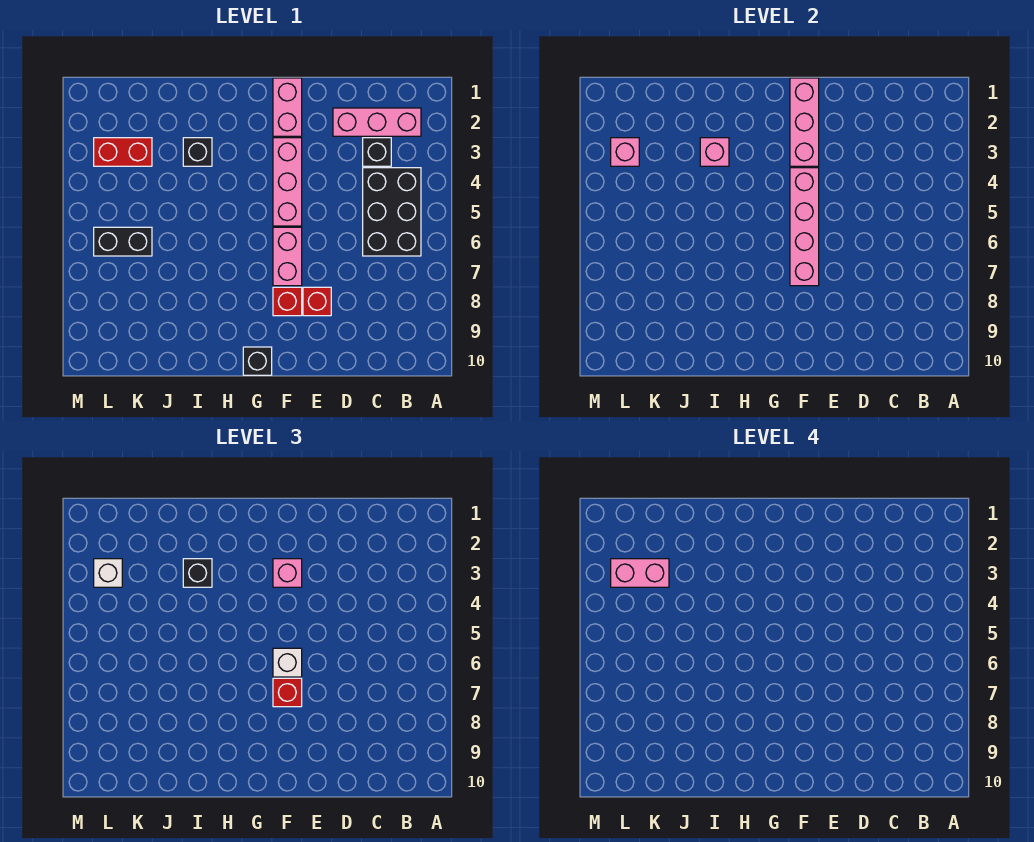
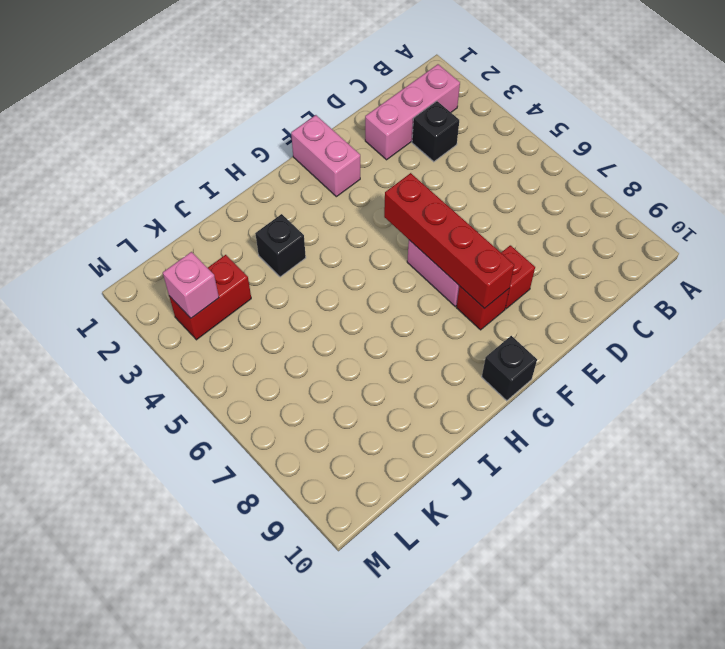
red brick F5:F8 level 2 -> pink brick F4:F7 level 2
none -> black brick B4:C6 level 1
none -> pink brick F3:F5 level 1
none -> black brick K6:L6 level 1

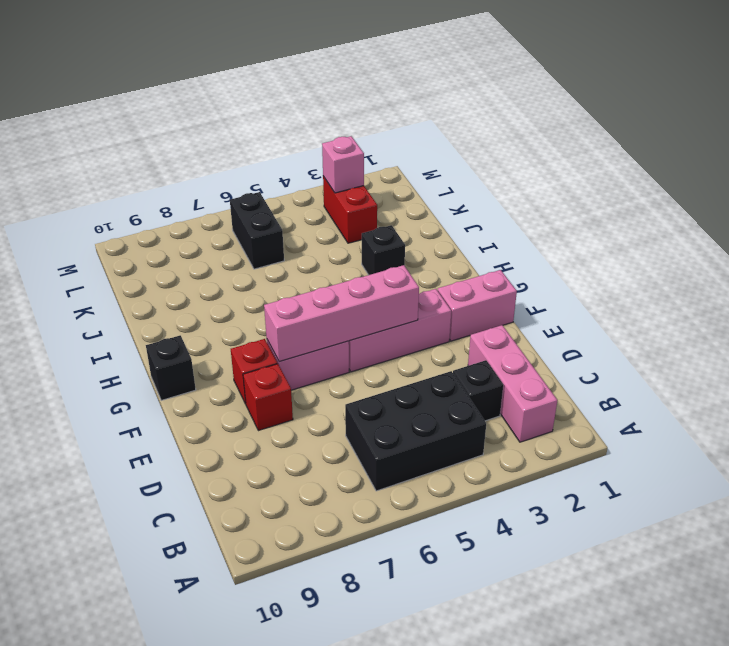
none -> pink brick F1:F3 level 2
none -> pink brick I3 level 2
none -> pink brick F3 level 3

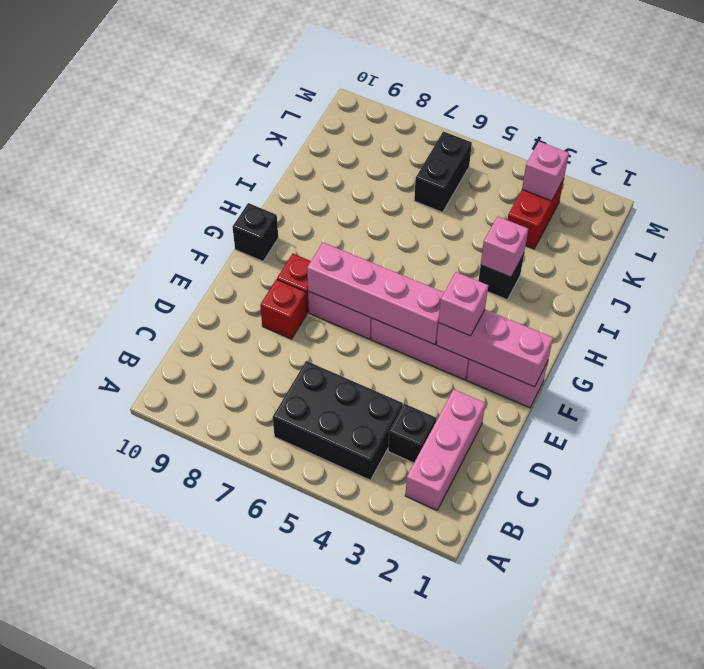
none -> white brick F6 level 3
none -> red brick F7 level 3
none -> black brick I3 level 3

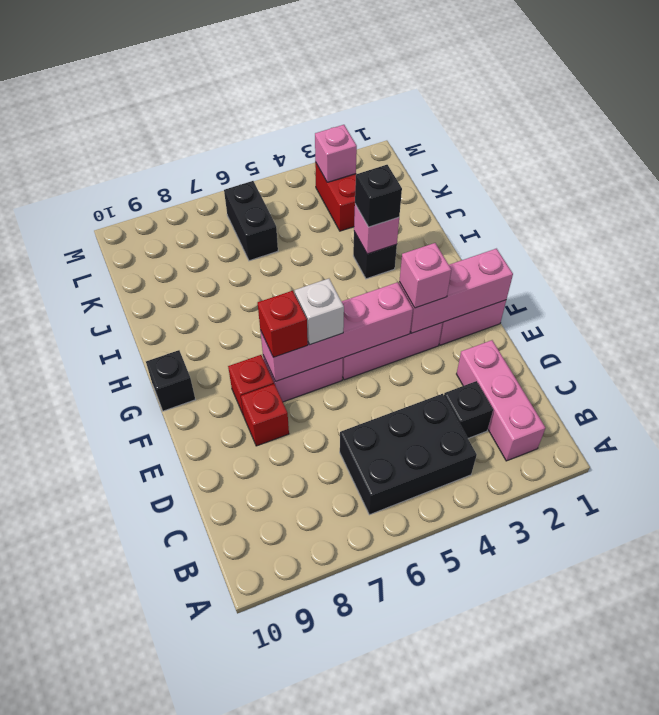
none -> white brick L3 level 3
none -> pink brick K3:L3 level 4

